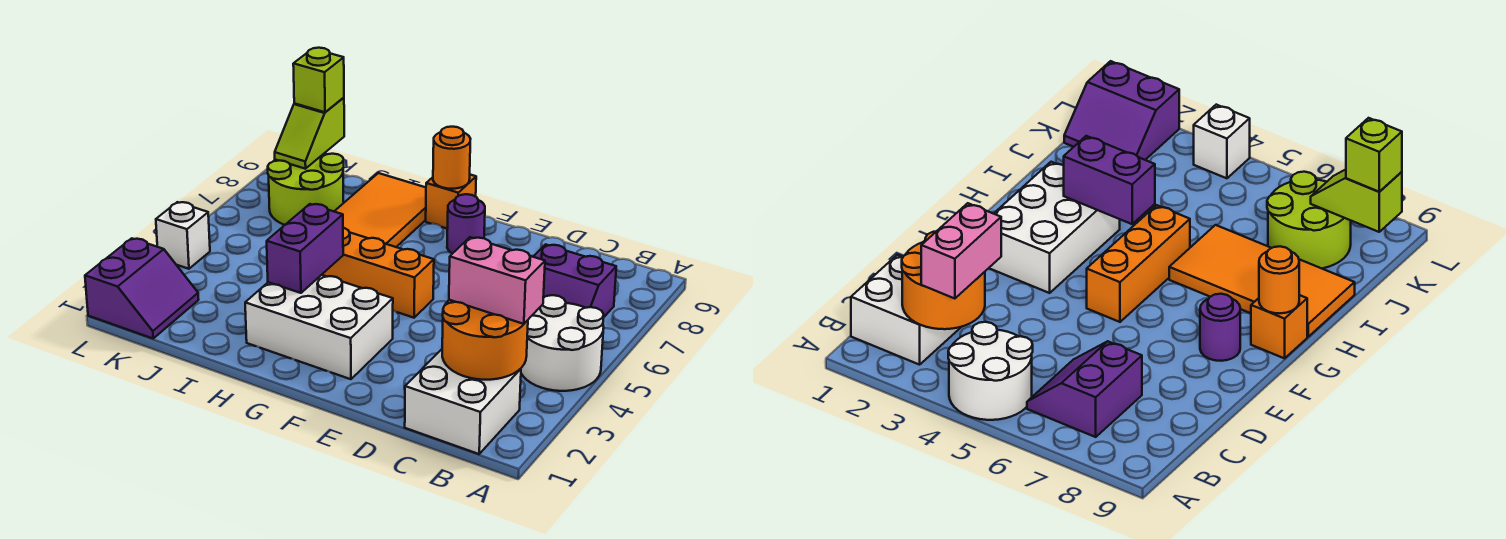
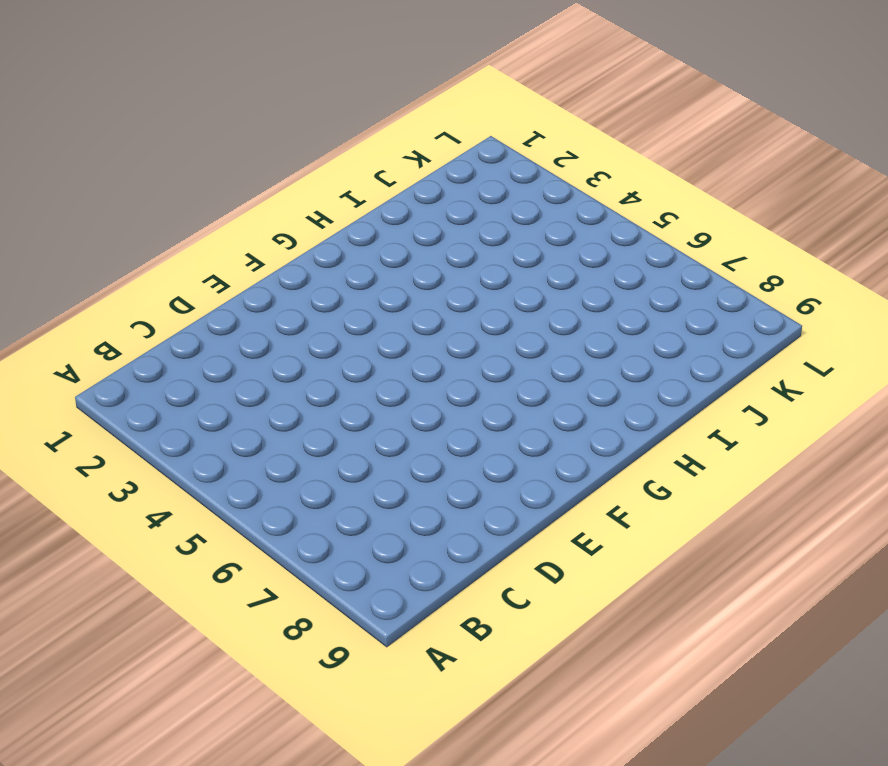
none -> white round brick A4:B5 level 1
none -> white brick B1:C2 level 1
none -> purple slope B6:C7 level 1 top 7

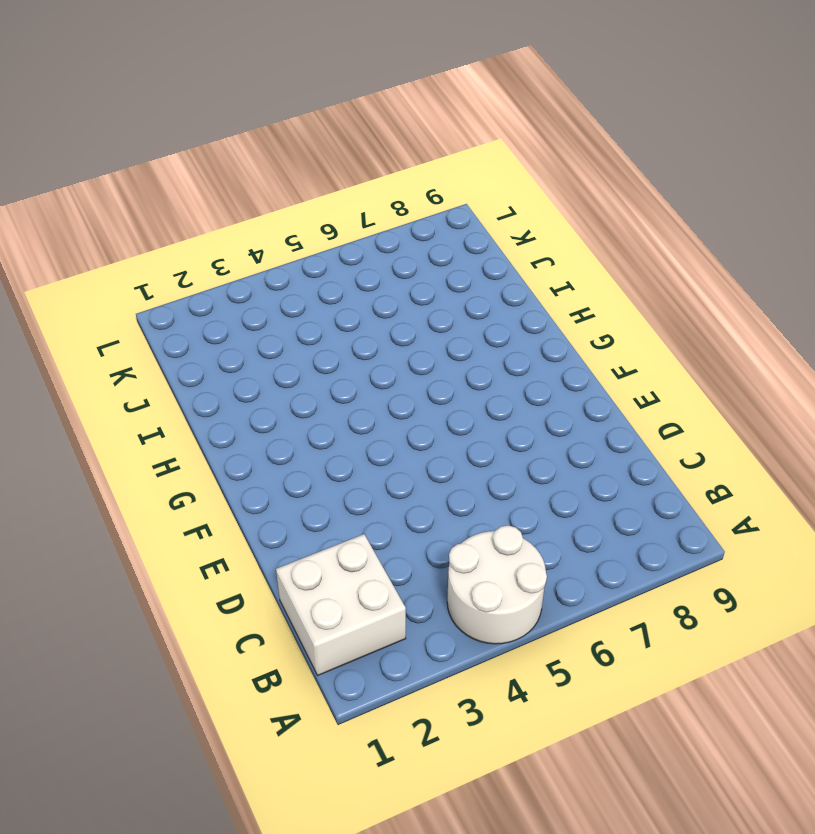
none -> purple slope B6:C7 level 1 top 7
none -> white brick F2:H3 level 1
none -> orange brick F5:H5 level 1

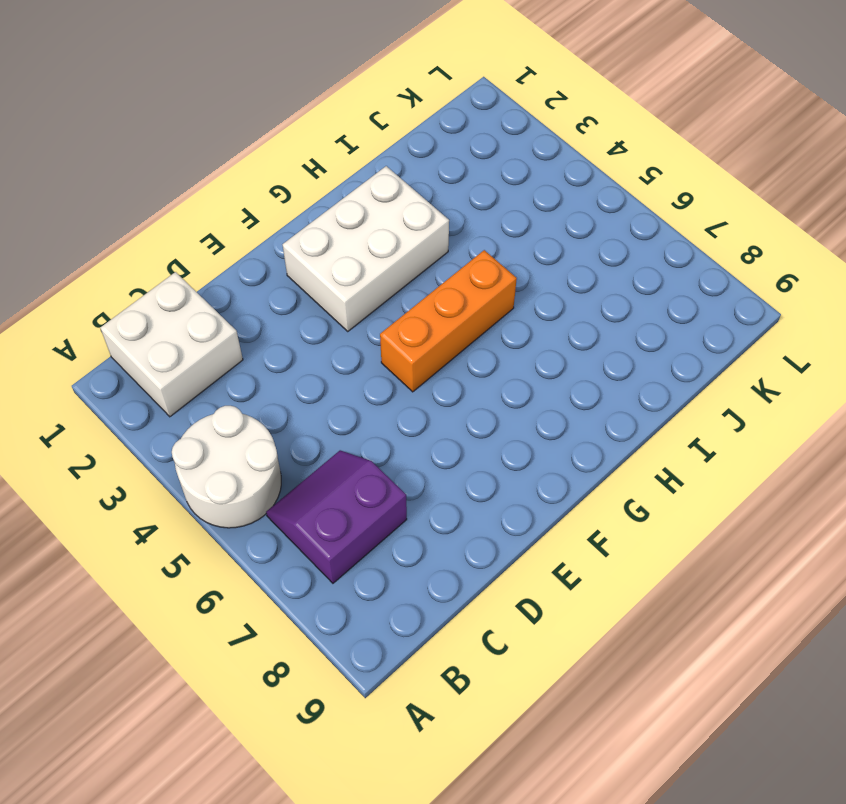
none -> purple round brick F8 level 1
none -> orange brick G9 level 1
none -> orange tile H6:I9 level 1

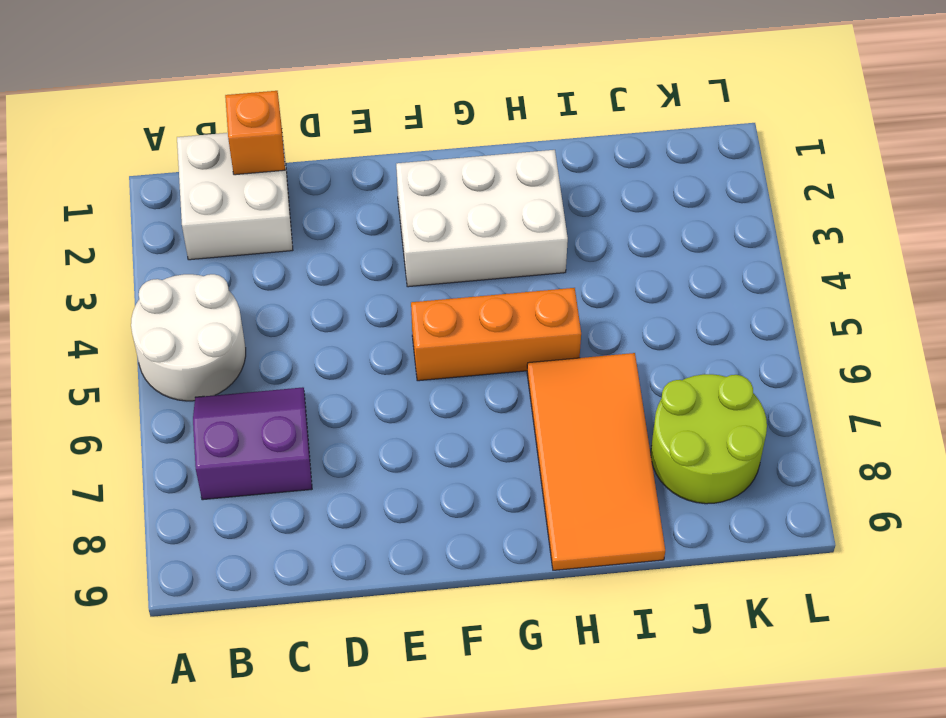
orange brick C1 level 2 -> orange brick G9 level 1
none -> purple round brick F8 level 1
none -> purple slope K1:L2 level 1 top L
none -> white brick L4 level 1

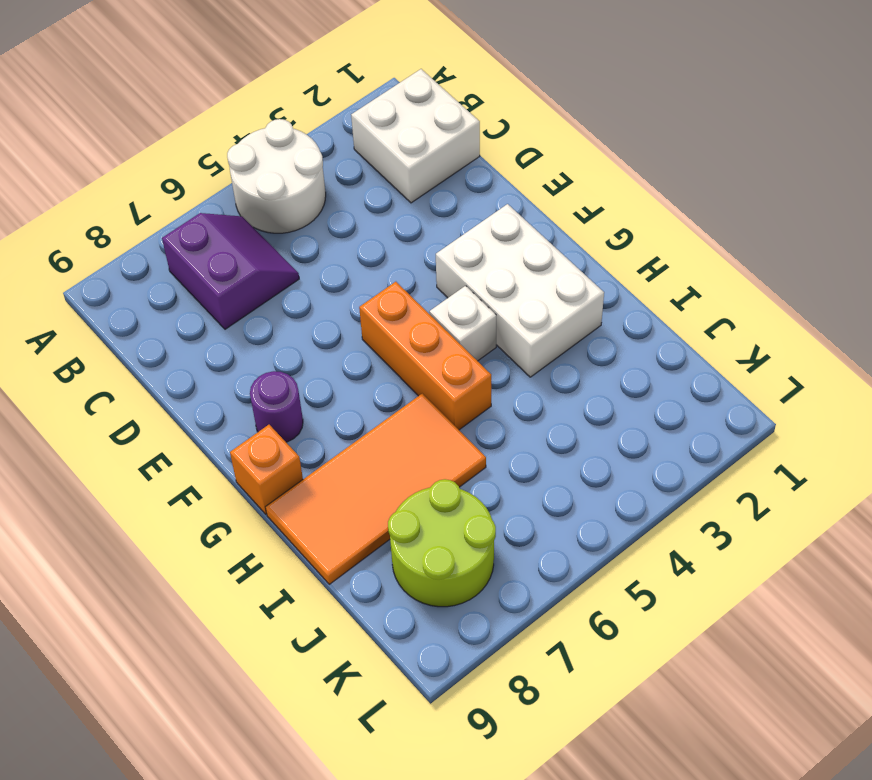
white brick G4 level 1 -> white brick L4 level 1
none -> purple slope K1:L2 level 1 top L
none -> orange round brick B2:C3 level 2
none -> orange round brick G9 level 2

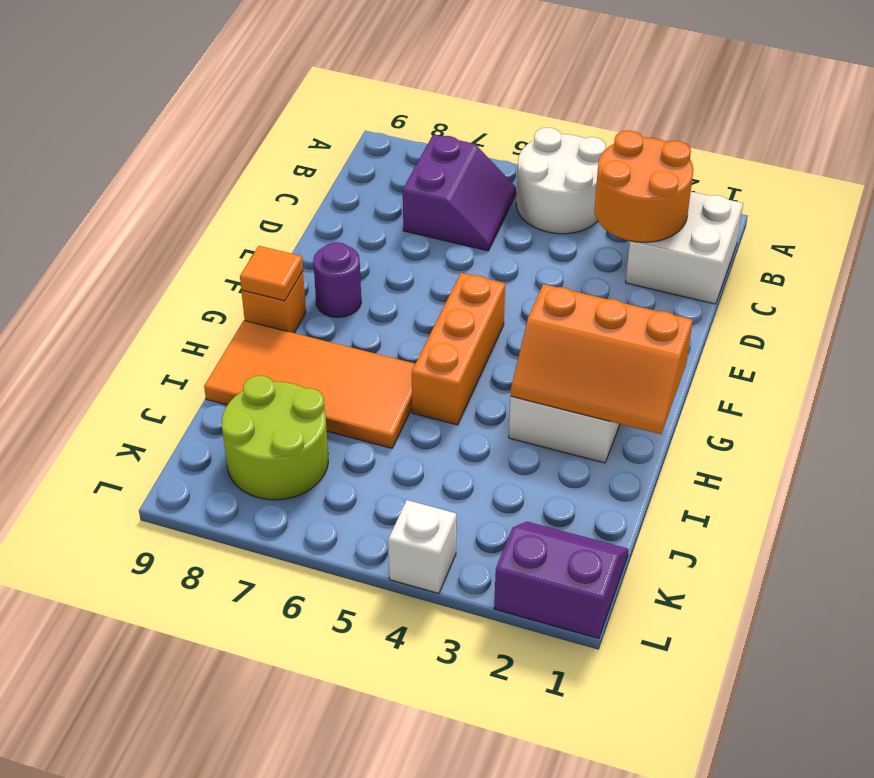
orange slope G1:H3 level 2 top G -> purple brick H3:H4 level 2
orange tile G9 level 2 -> orange round brick G9 level 2
none -> lime slope K8:K9 level 2 top 9
none -> pink brick B3:C3 level 3
none -> lime brick K9 level 3

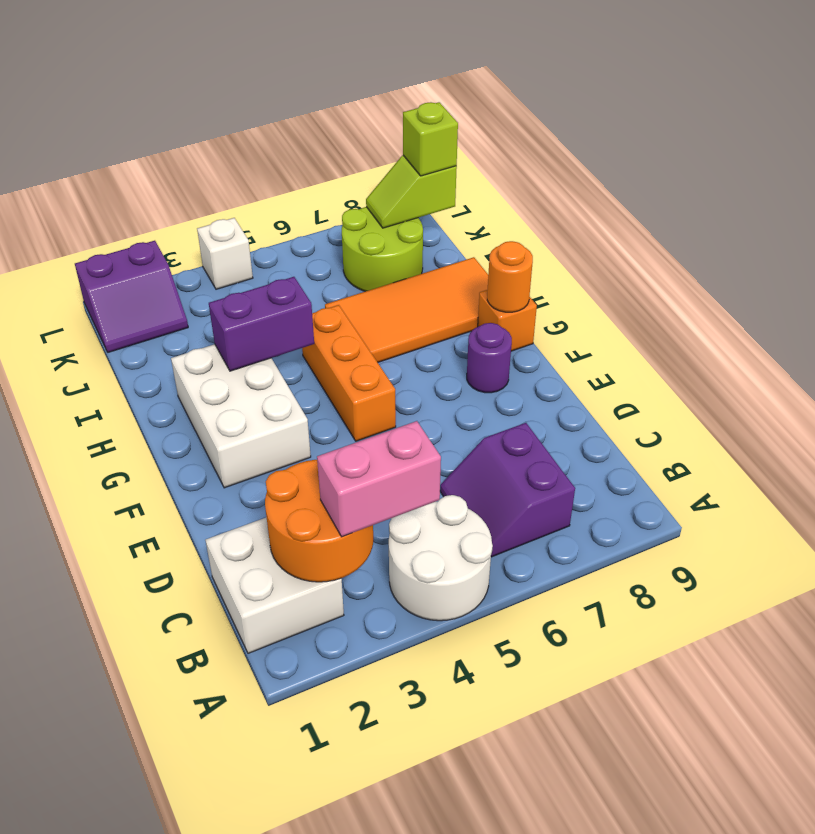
pink brick B3:B4 level 3 -> pink brick B3:C3 level 3

